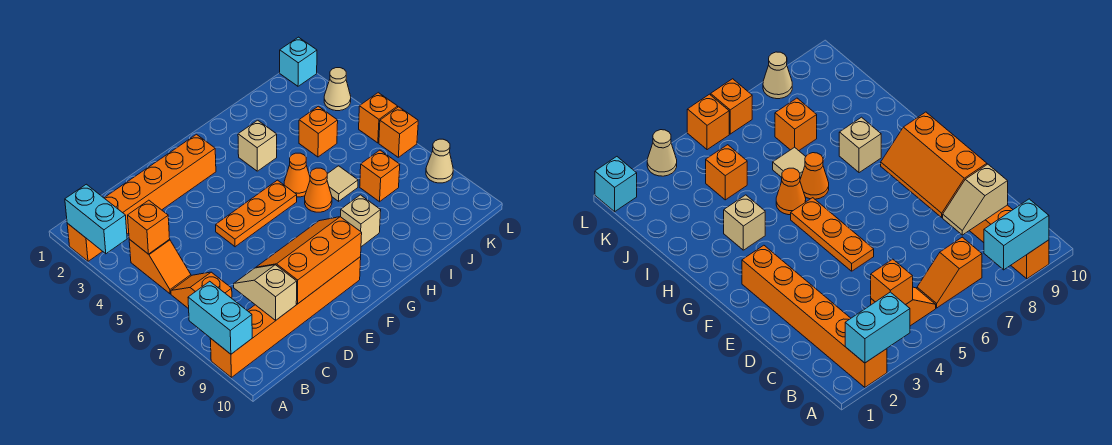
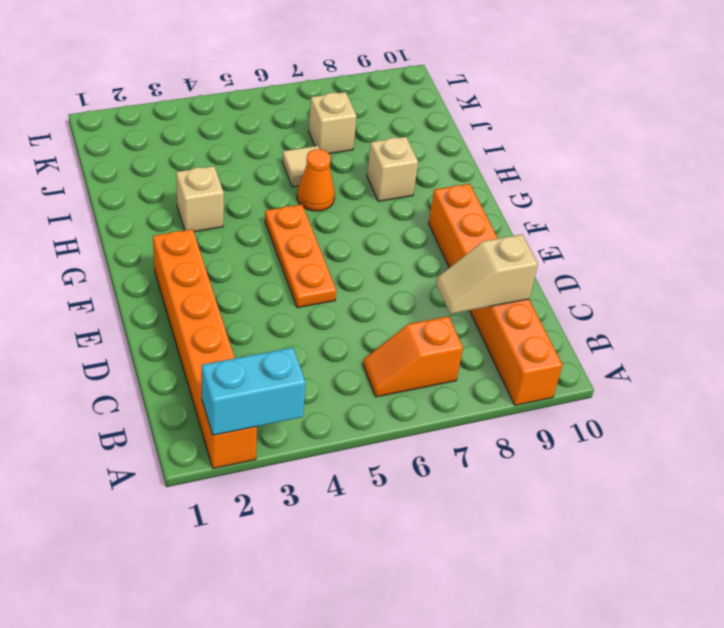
tan brick J7 level 1 -> orange brick J7 level 1
none -> orange slope B4:B5 level 1 top 4
none -> orange cone H5 level 1
none -> orange brick J4 level 1

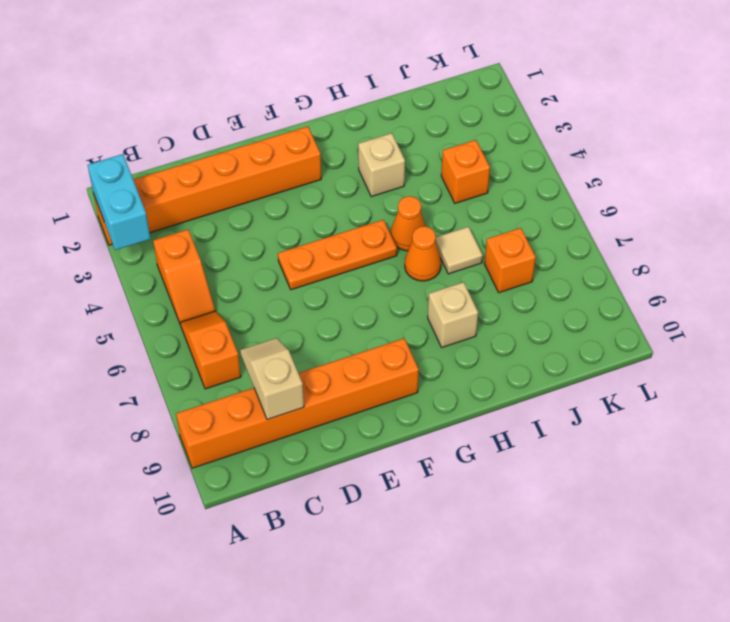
none -> cyan brick L1 level 1
none -> tan cone L3 level 1
none -> orange brick L5 level 1

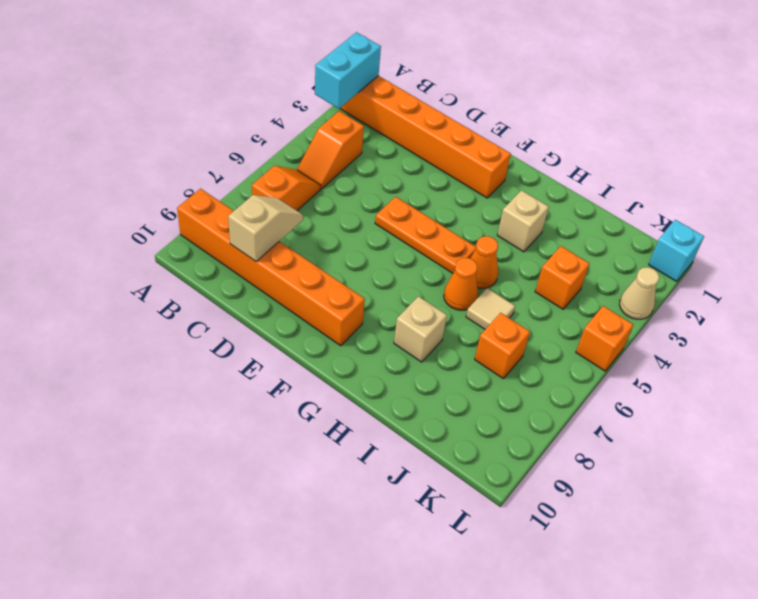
none -> orange brick L6 level 1
none -> tan cone L8 level 1
none -> cyan brick A8:A9 level 2

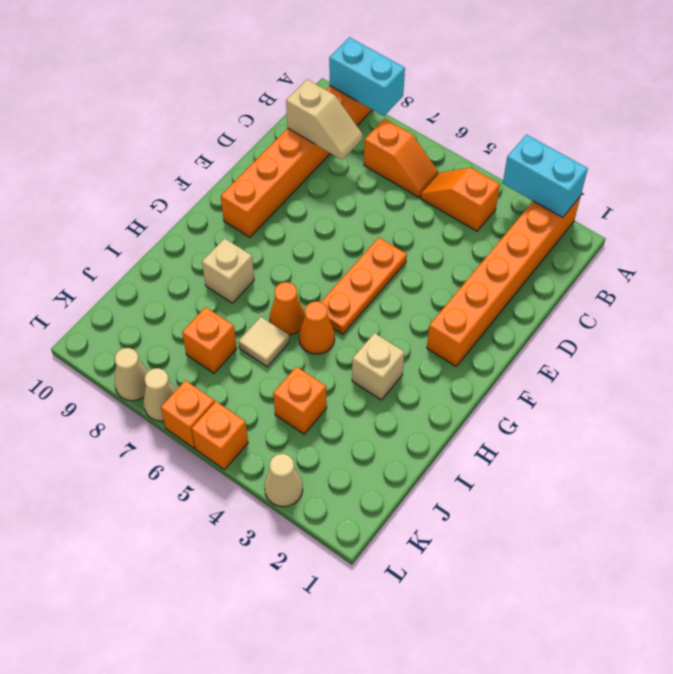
tan cone L7 level 1 -> none
none -> cyan brick L1 level 1
none -> orange brick B4 level 2
none -> orange slope D8:F9 level 2 top 9

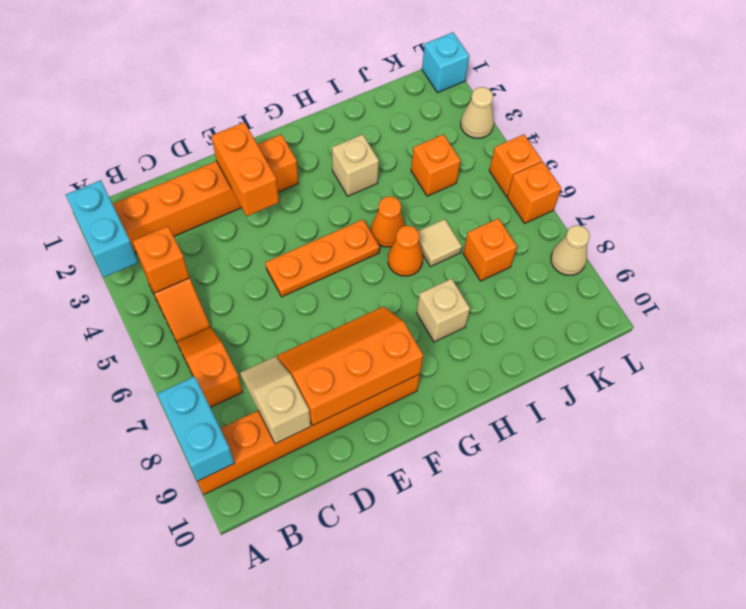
orange brick E2:E3 level 2 -> none

